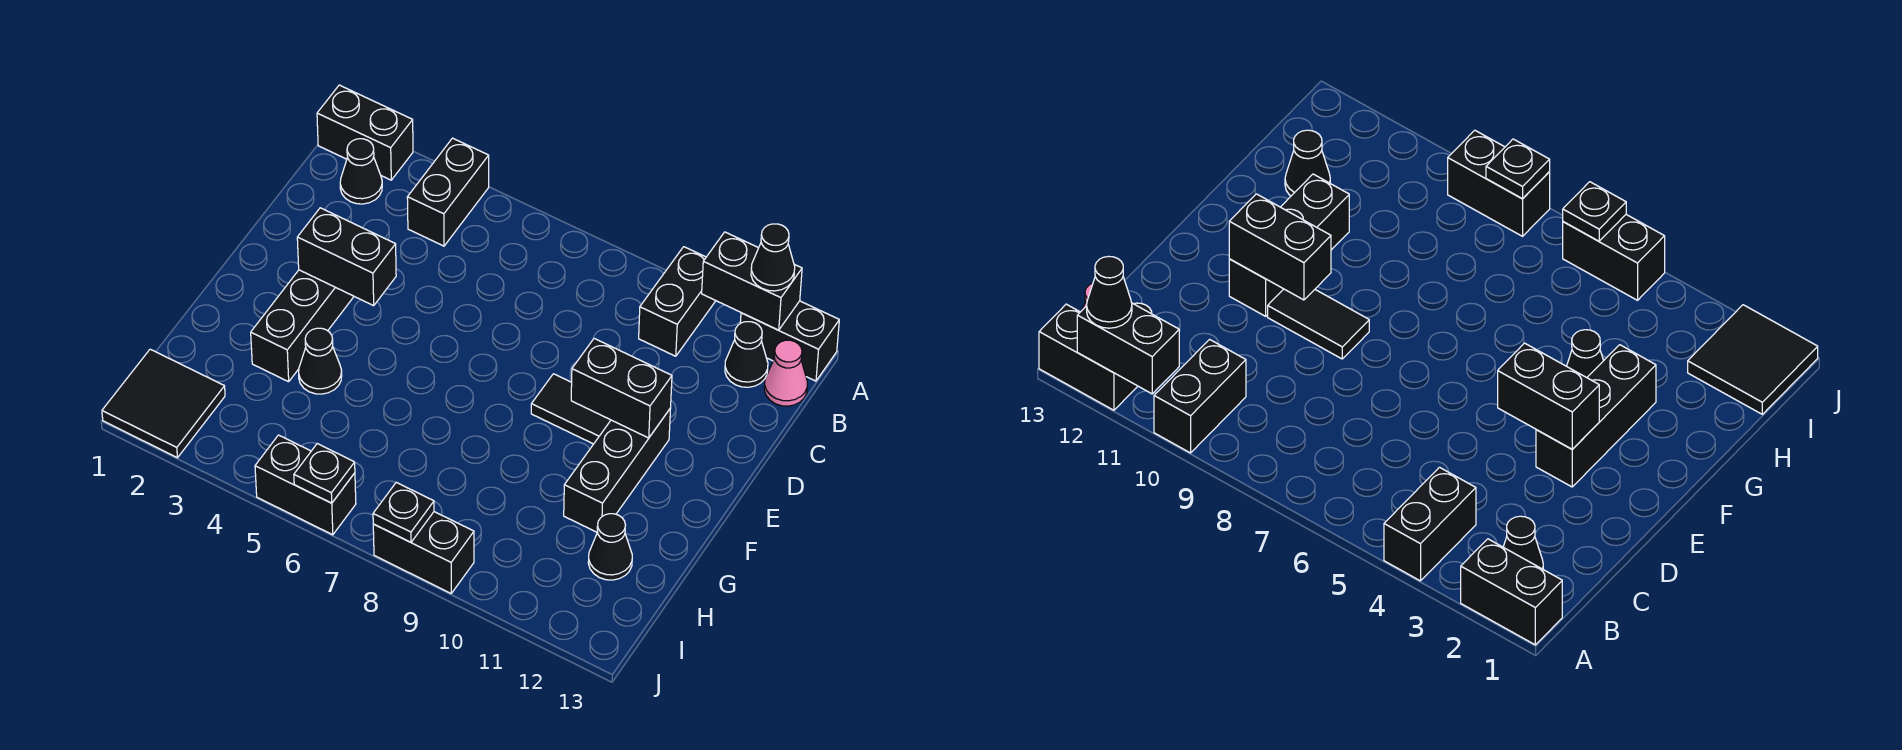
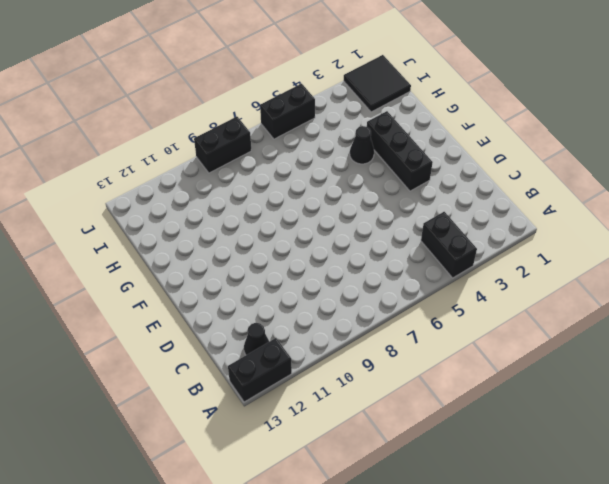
none -> black brick A1:A2 level 1
none -> black brick A10:B10 level 1
none -> black cone B2 level 1

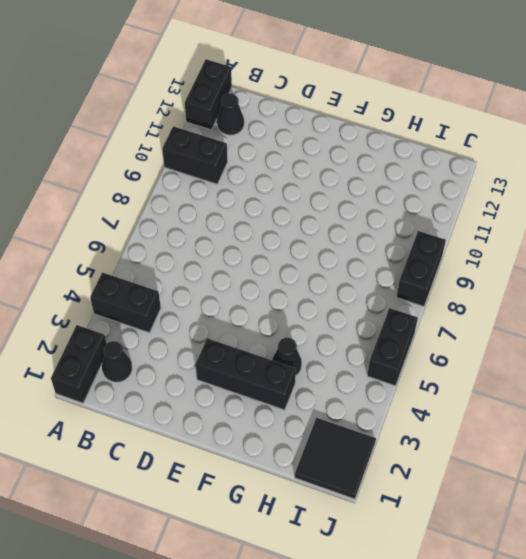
none -> pink cone B13 level 1
none -> black tile E9:E10 level 1
none -> black brick E11:G11 level 1

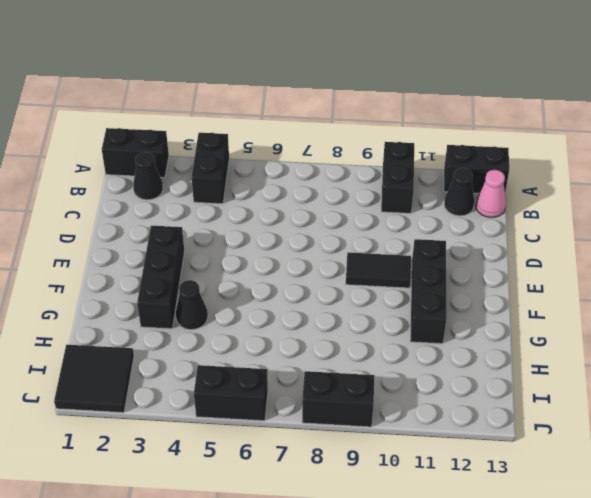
none -> black cone H12 level 1
none -> black brick A11:A12 level 2
none -> black brick E3:E4 level 2

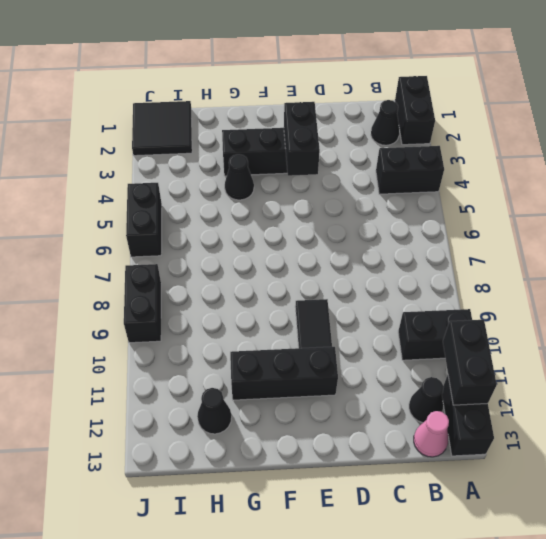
none -> black brick E10:E11 level 2
none -> black plate J6 level 2
none -> black plate J8 level 2

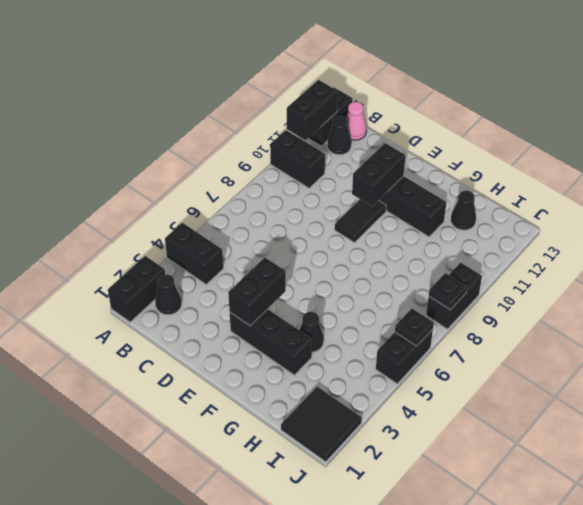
none -> black cone A12 level 3

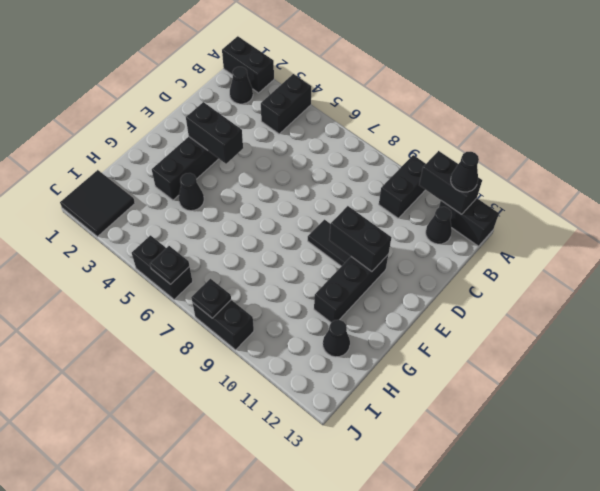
none -> pink cone B13 level 1

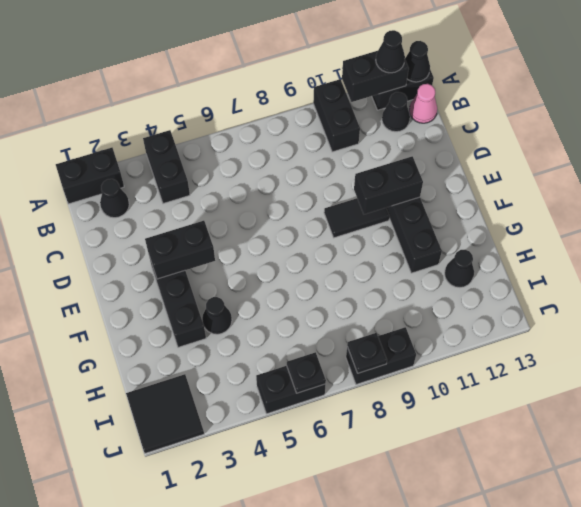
black cone A13 level 2 -> none

